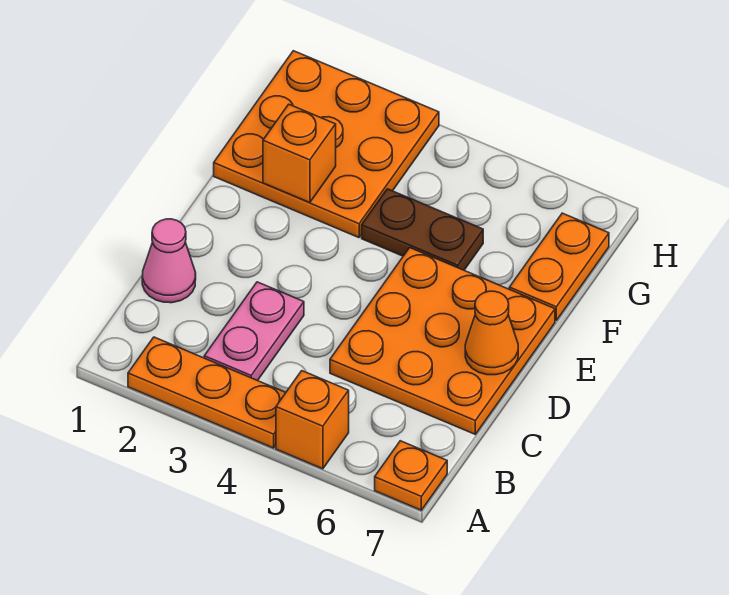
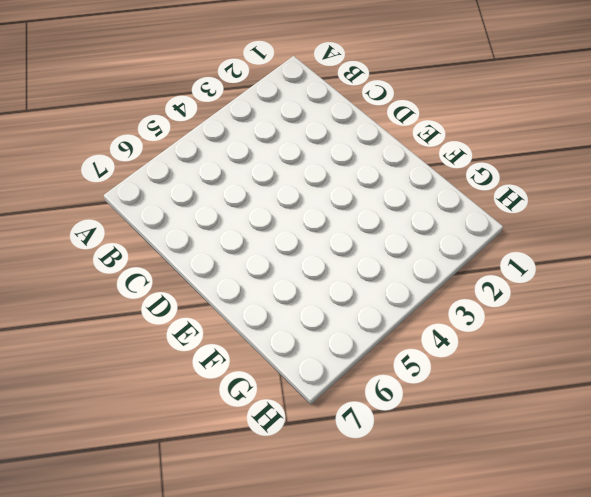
none -> orange plate A2:A4 level 1
none -> orange brick A5 level 1

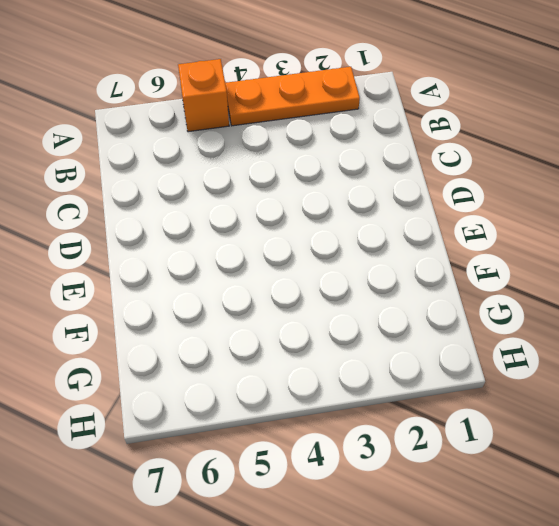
none -> orange plate A7 level 1
none -> pink plate B3:C3 level 1

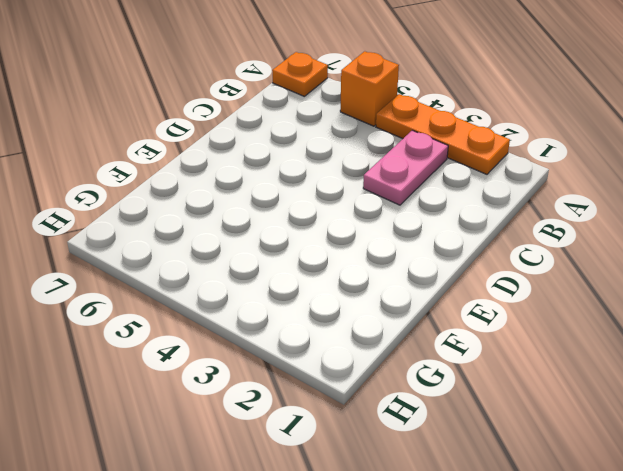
none -> pink cone C1 level 1
none -> orange plate C5:E7 level 1

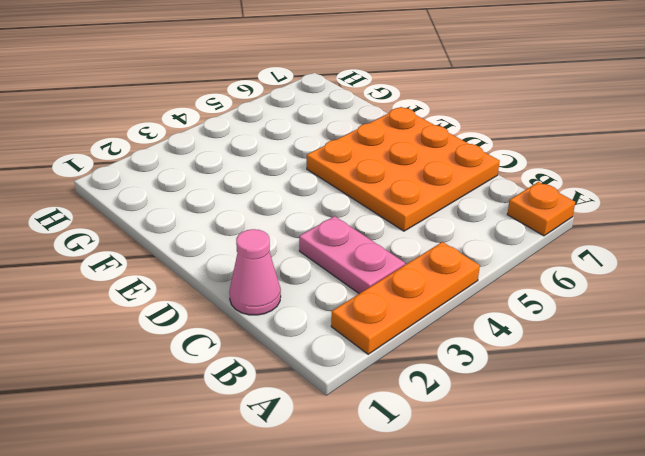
none -> orange brick A5 level 1
none -> orange plate F1:H3 level 1

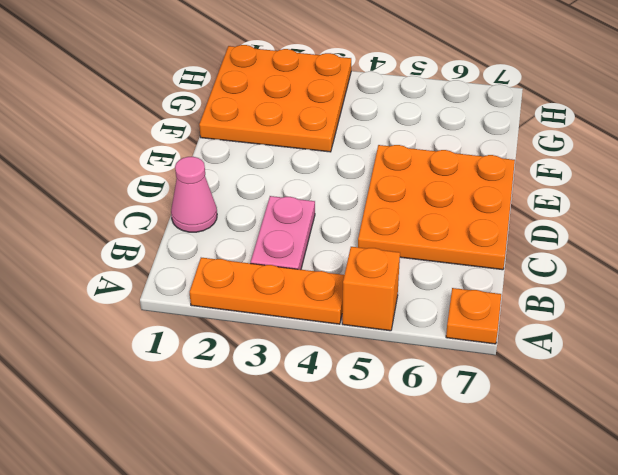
none -> brown plate F4:F5 level 1
none -> orange plate F7:G7 level 1

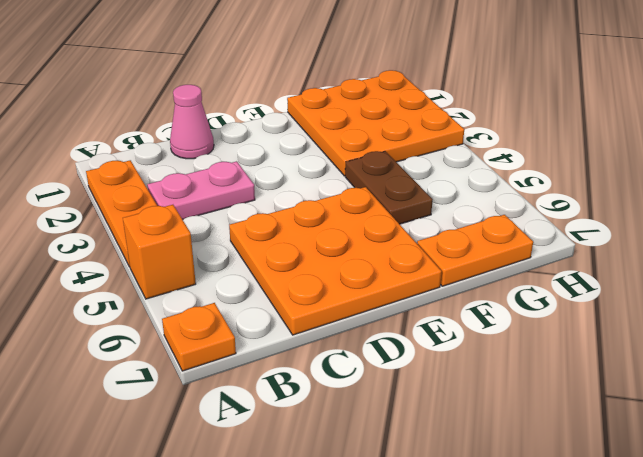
none -> orange cone D7 level 2
none -> orange brick F2 level 2

